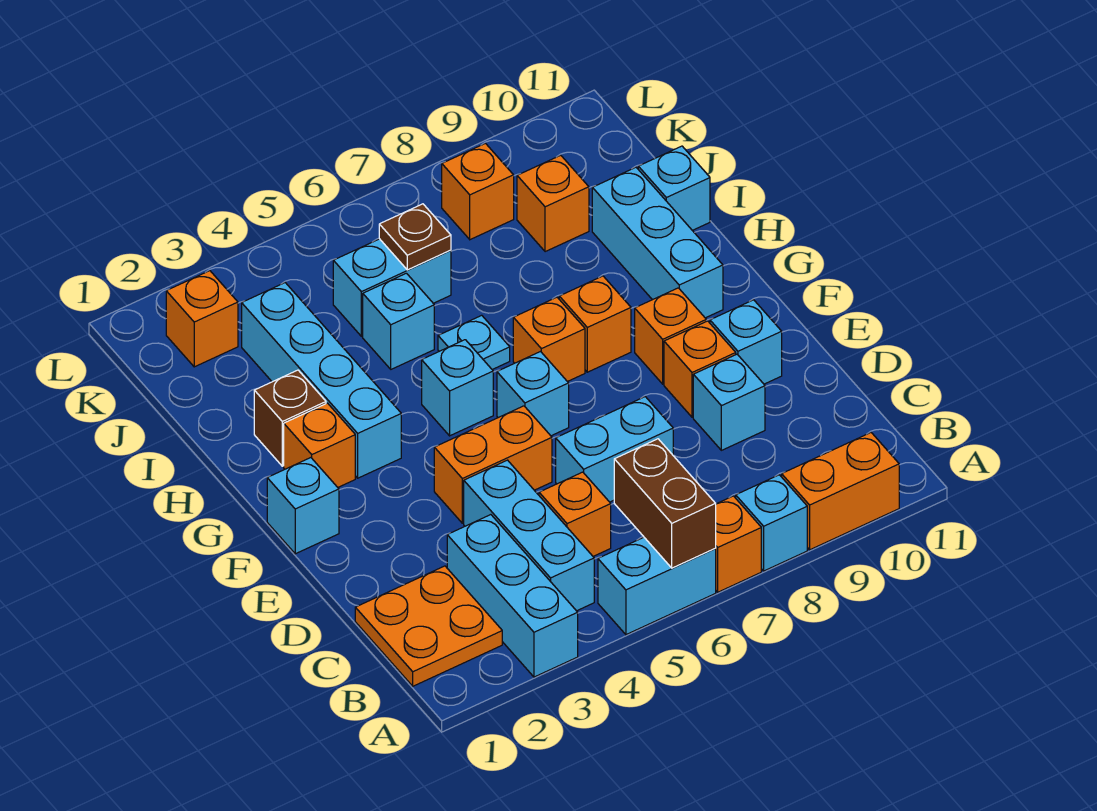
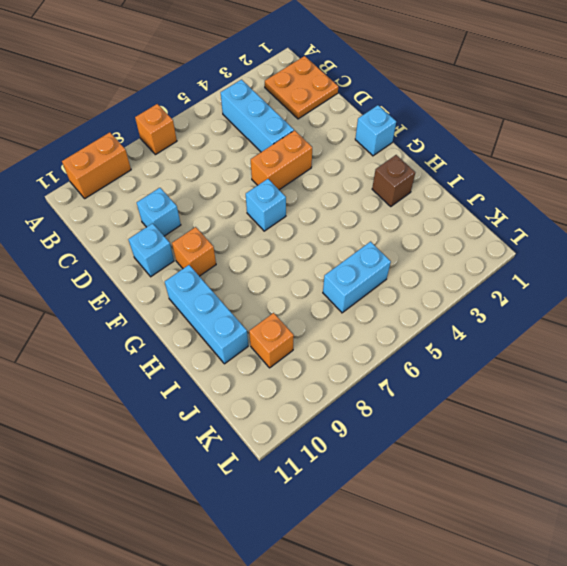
none -> cyan brick A3:C3 level 1
none -> cyan brick A5:A6 level 1
none -> cyan brick A8 level 1
none -> orange brick C5 level 1

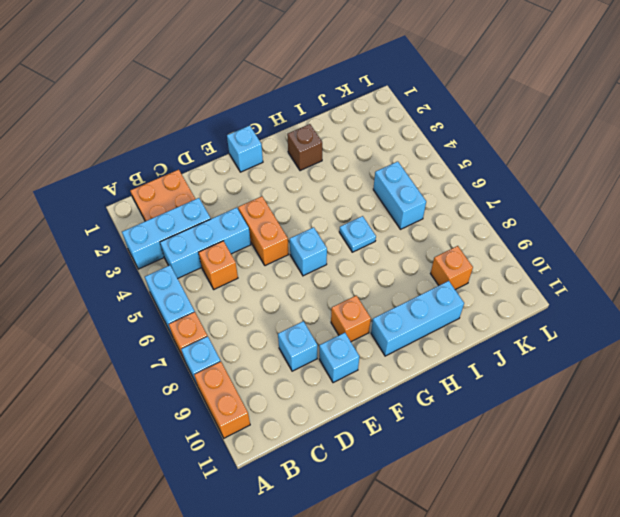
none -> cyan brick D6:D7 level 1
none -> orange brick E9 level 1
none -> orange brick G2 level 1
none -> cyan brick G3:J3 level 1

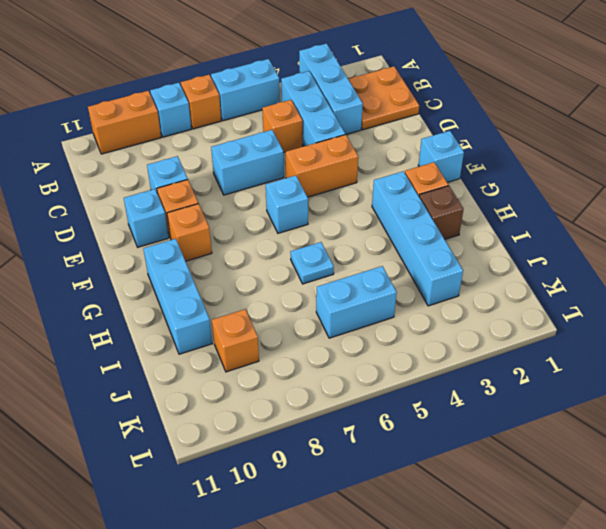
none -> cyan brick G5 level 1
none -> orange brick G7 level 1
none -> orange brick G8 level 1
none -> cyan brick I5 level 1

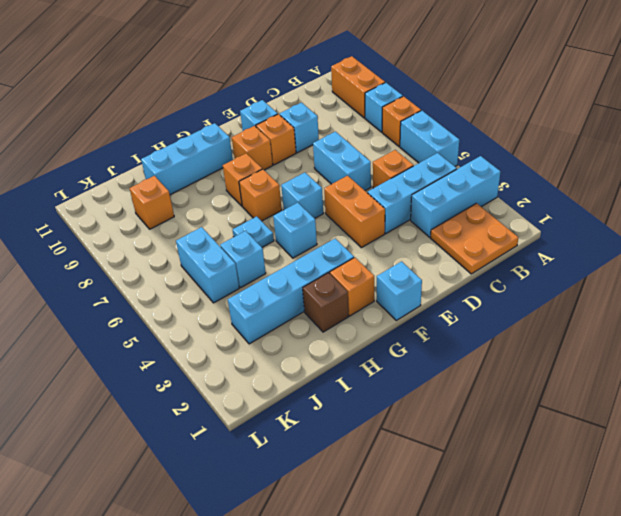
none -> cyan brick I11 level 1
none -> orange brick K2 level 1
none -> orange brick K8 level 1
none -> brown brick A6:B6 level 2

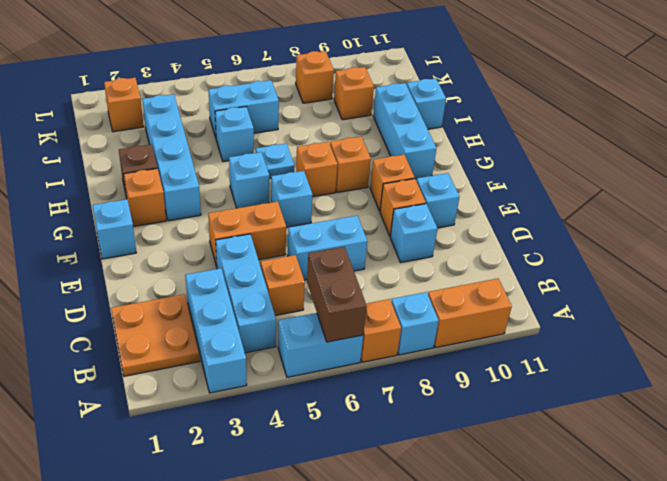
none -> brown plate J6 level 2

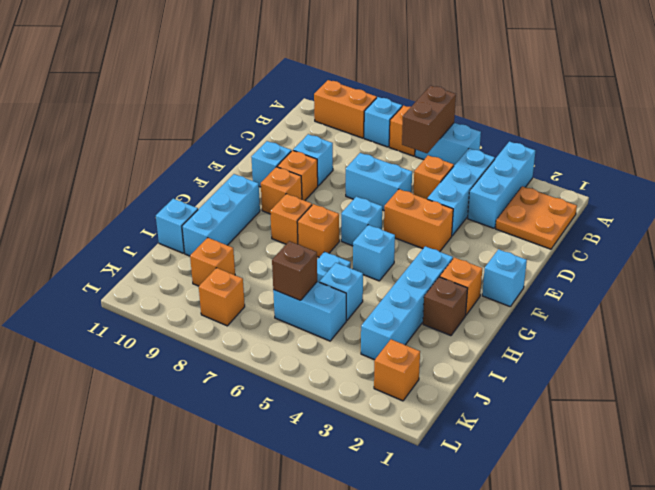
brown brick J6 level 2 -> brown plate J6 level 2

